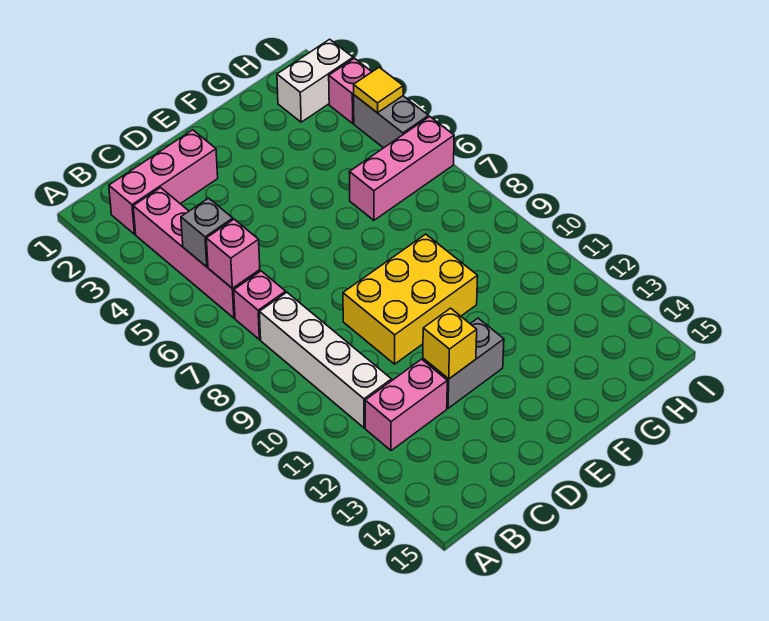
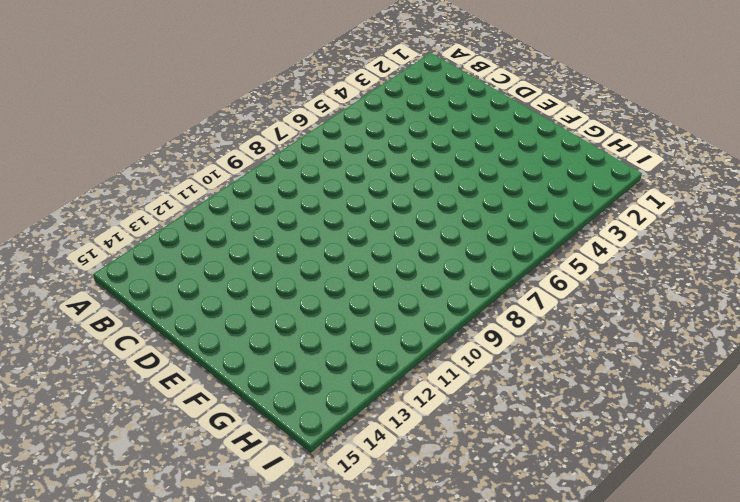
none -> pink brick B2:D2 level 1
none -> pink brick B3:B6 level 1
none -> pink brick B7 level 1

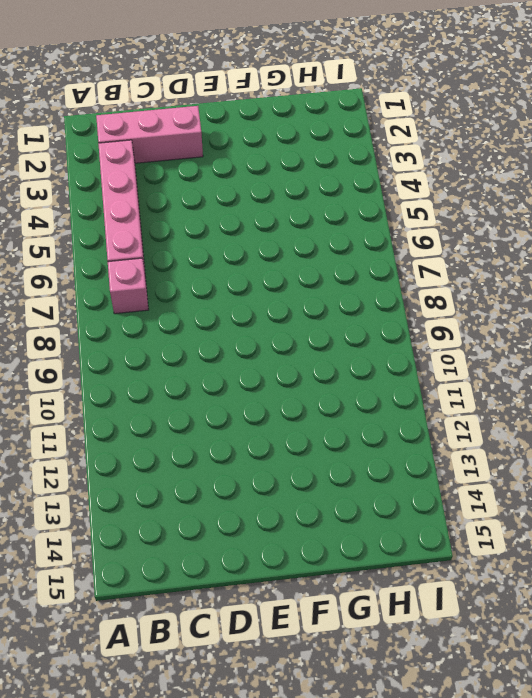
none -> white brick B8:B11 level 1
none -> pink brick B12:C12 level 1
none -> yellow brick D9:F10 level 1

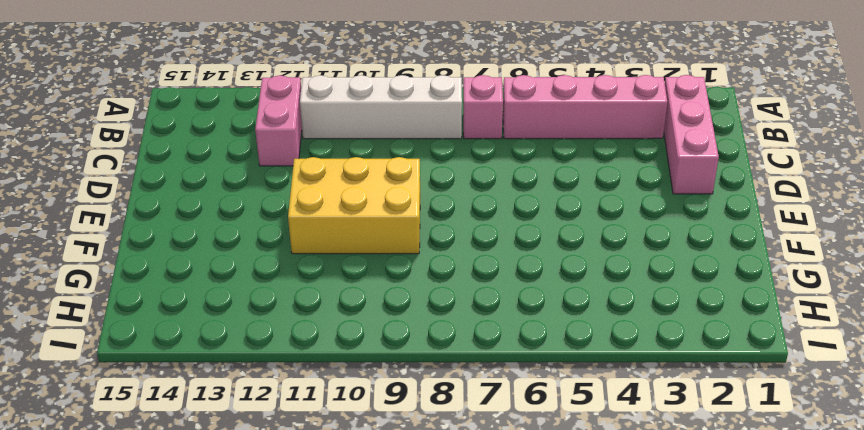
yellow brick E9:F11 level 1 -> yellow brick D9:F10 level 1
none -> grey brick D12:E12 level 1
none -> pink brick G6:I6 level 1
none -> white brick H2:I2 level 1

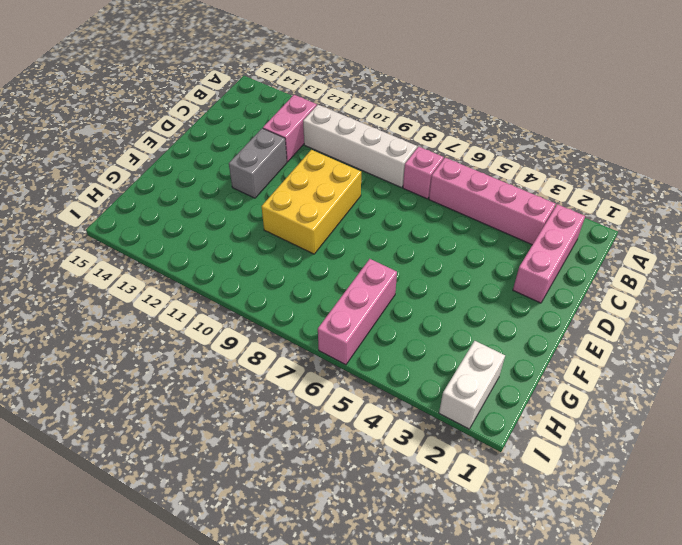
none -> pink brick I3 level 1
none -> grey brick I4:I5 level 1
none -> grey brick B5 level 2

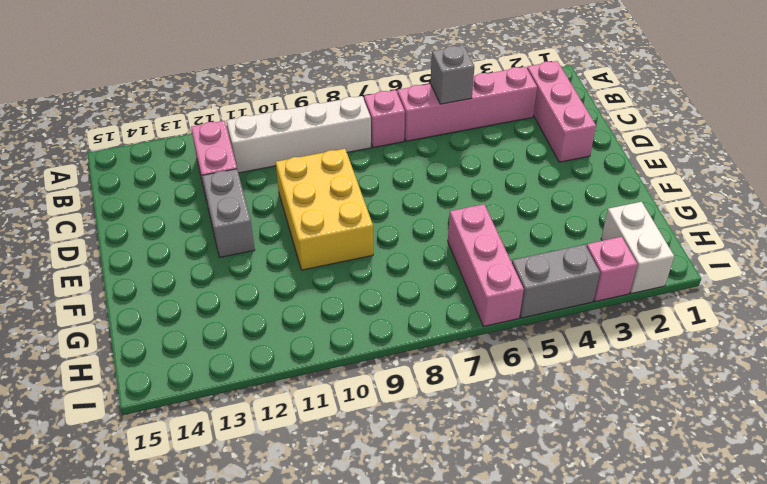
none -> pink brick B6 level 2
none -> yellow brick D12 level 2
none -> yellow tile I4 level 2

